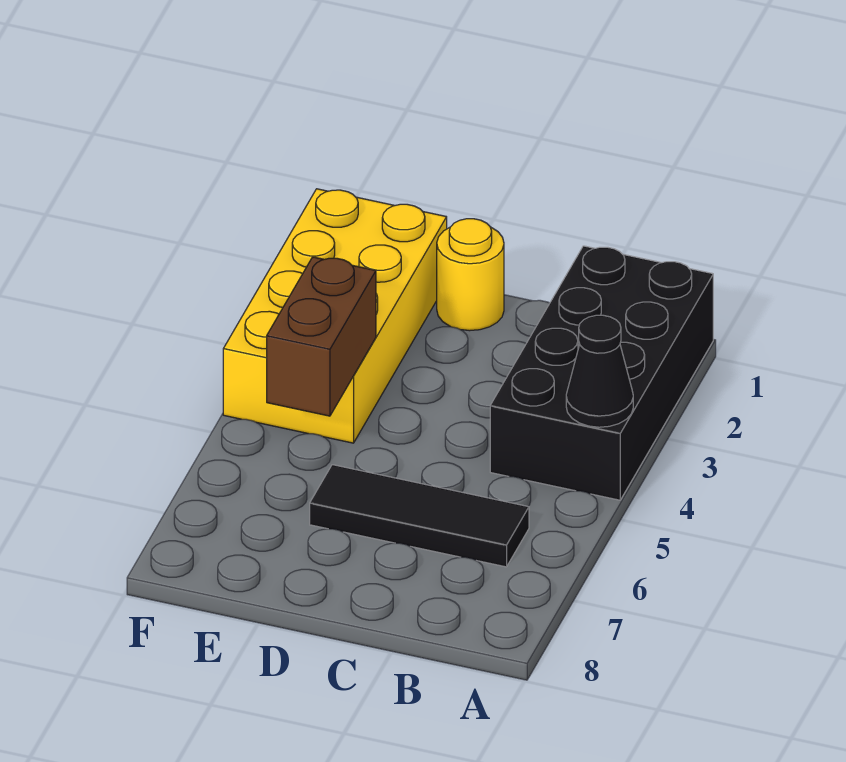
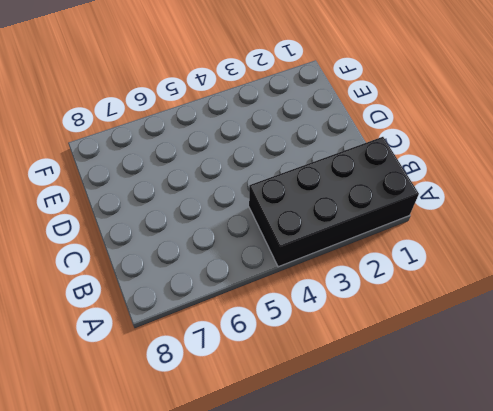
none -> black tile B6:D6 level 1
none -> yellow round brick D1 level 1

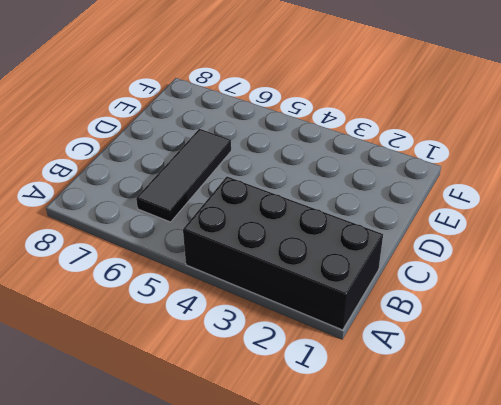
none -> yellow round brick D1 level 1
none -> yellow brick E1:F4 level 1

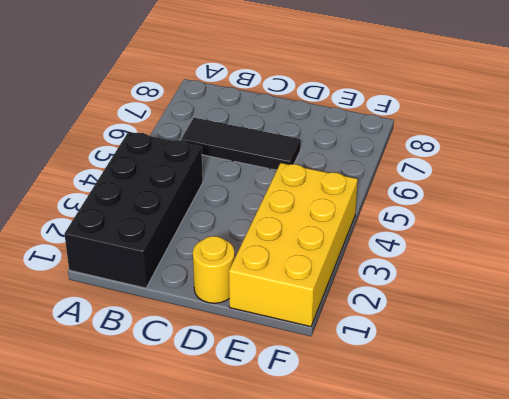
none -> black cone A4 level 2
none -> brown brick E4:E5 level 2

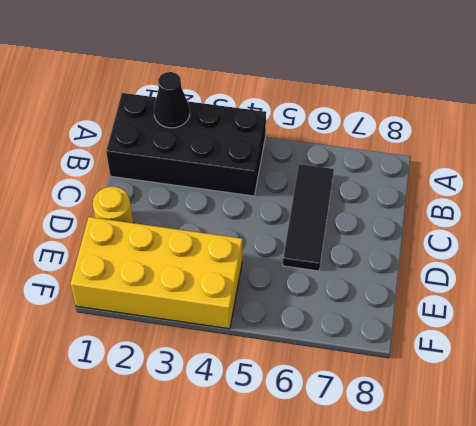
black cone A2 level 2 -> black cone A4 level 2
none -> brown brick E4:E5 level 2

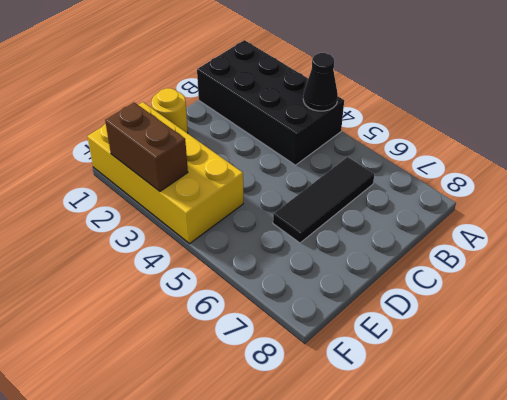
brown brick F2:F3 level 2 -> brown brick E4:E5 level 2

